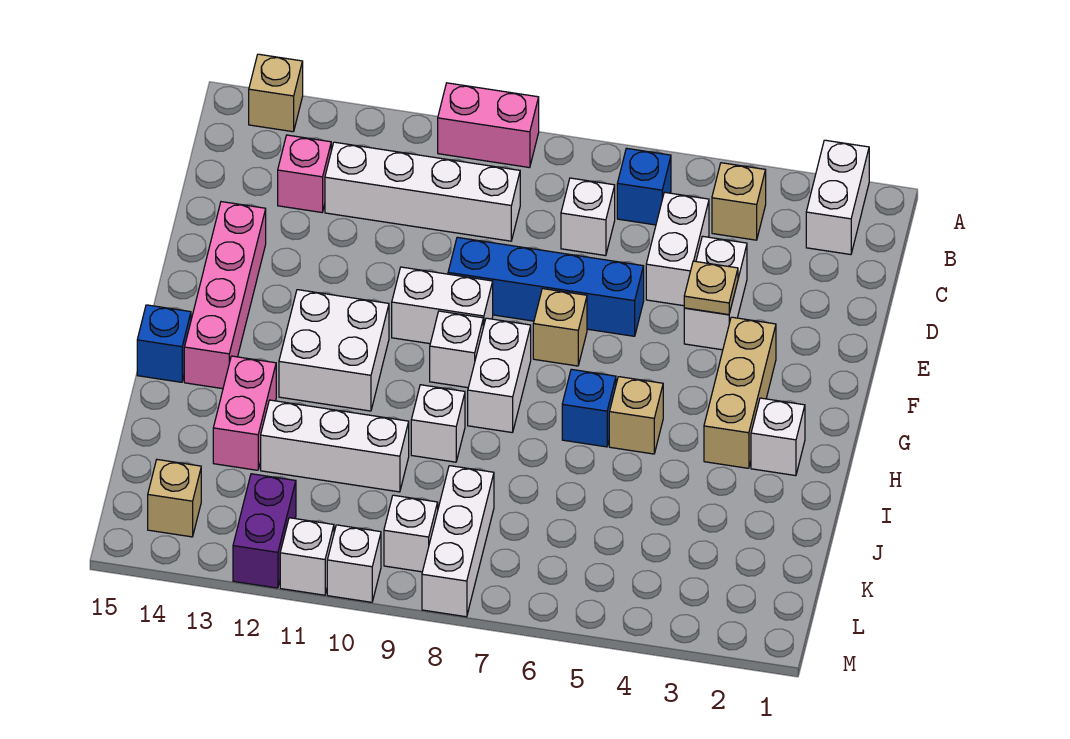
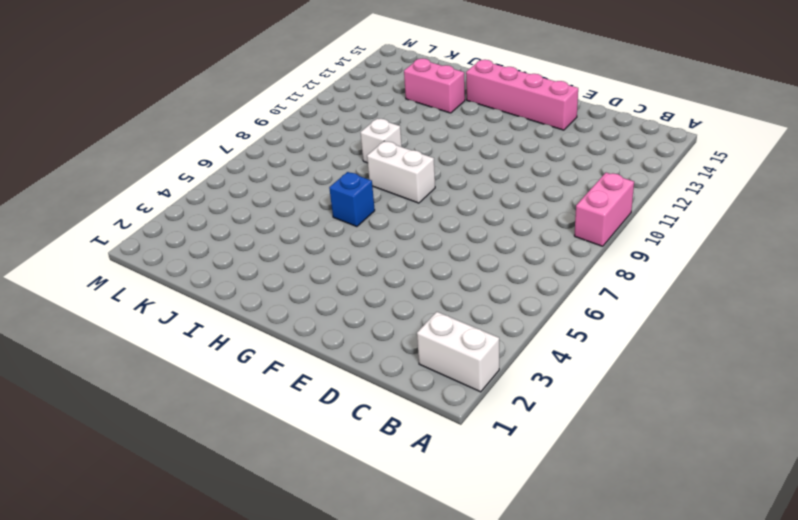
none -> tan brick A14 level 1
none -> tan brick B4 level 1
none -> blue brick B6 level 1
none -> white brick C5:D5 level 1

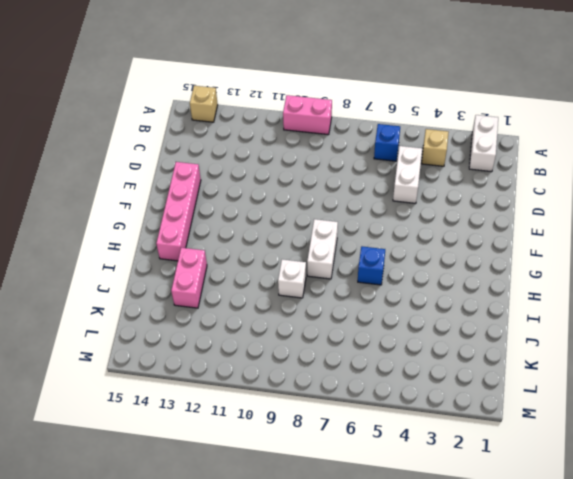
none -> white brick C7 level 1
none -> white brick C9:C12 level 1
none -> pink brick C13 level 1
none -> white brick D4:E4 level 1

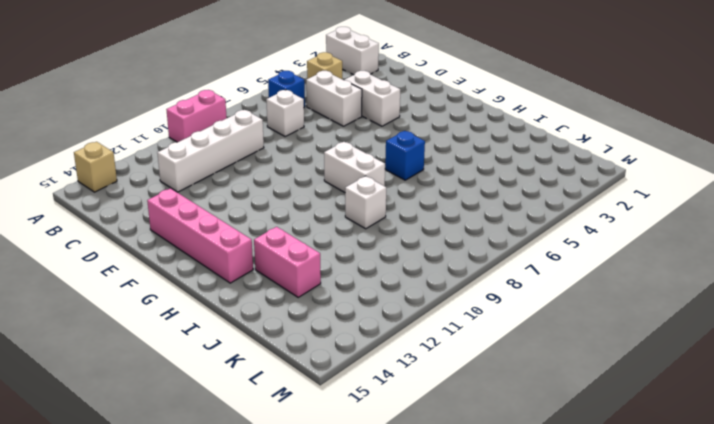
none -> pink brick C13 level 1
none -> blue brick E6:E9 level 1
none -> tan brick F3:H3 level 1
none -> tan brick F7 level 1

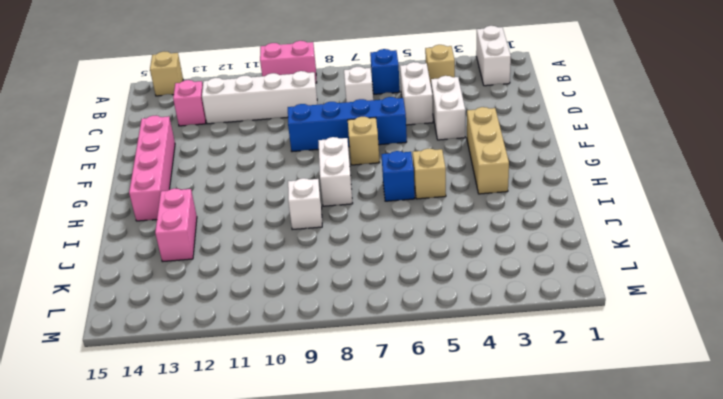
none -> white brick F9:F10 level 1
none -> white brick G9 level 1
none -> white brick G11:H12 level 1
none -> white brick H2 level 1

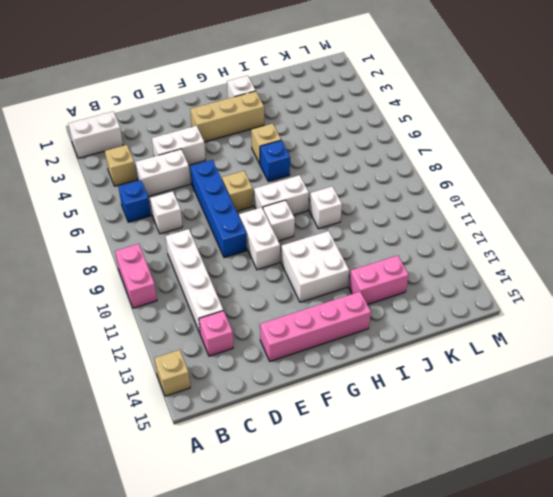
none -> blue brick H15 level 1
none -> white brick J10:J12 level 1
none -> white brick K8:M8 level 1
none -> white brick L9 level 1

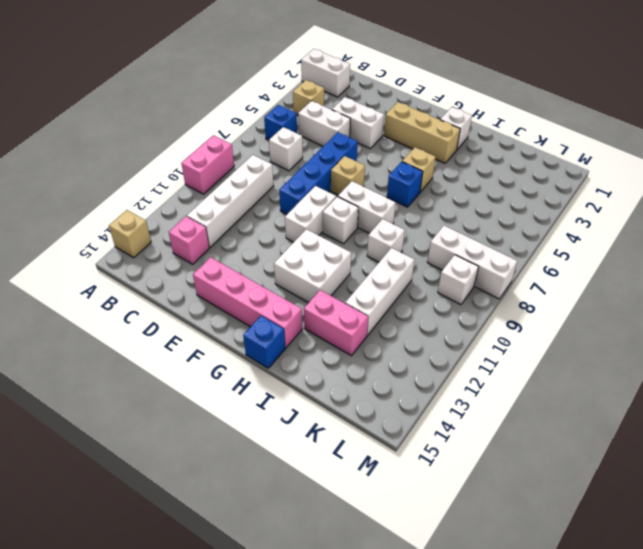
none -> purple brick L12:M12 level 1
none -> tan brick L14 level 1
none -> white brick M10 level 1
none -> white brick M11 level 1

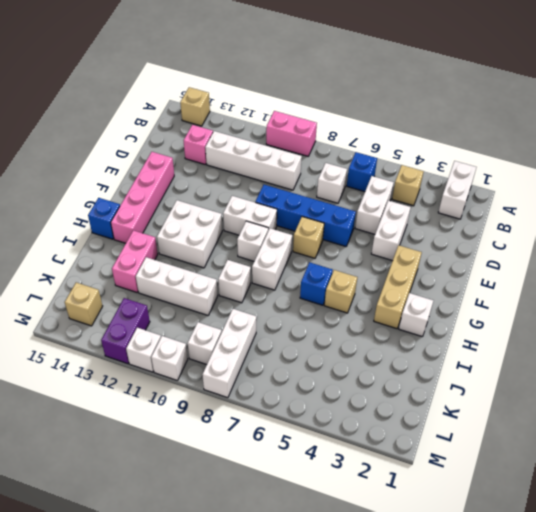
none -> tan plate E4 level 2

